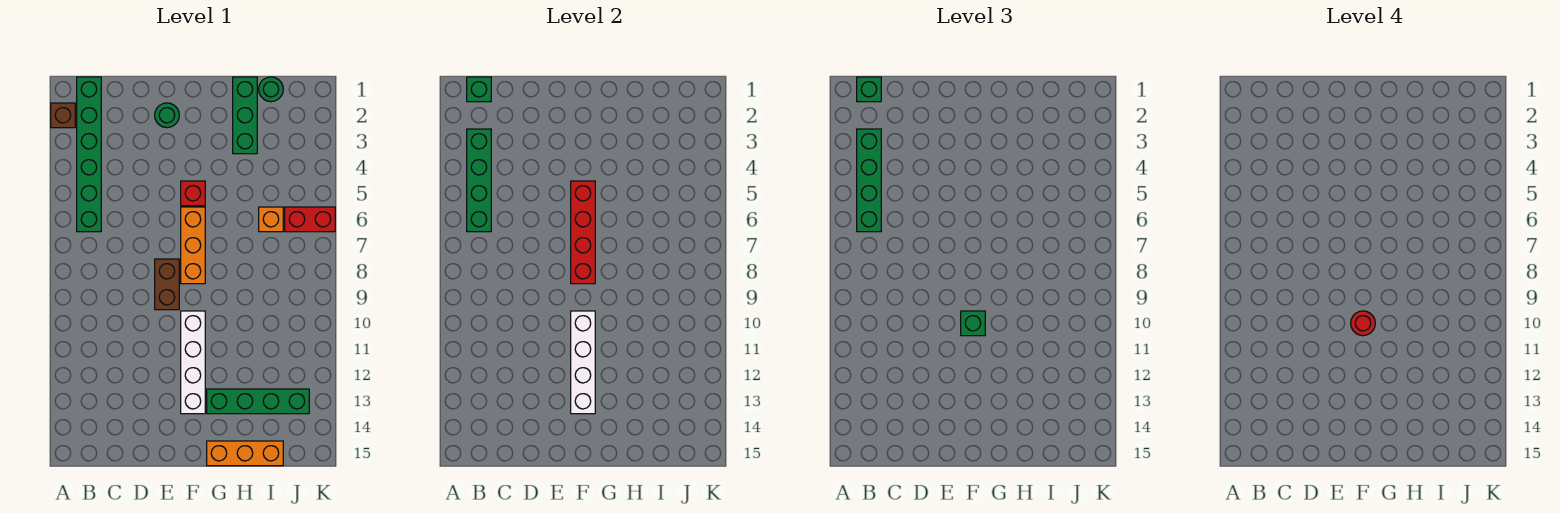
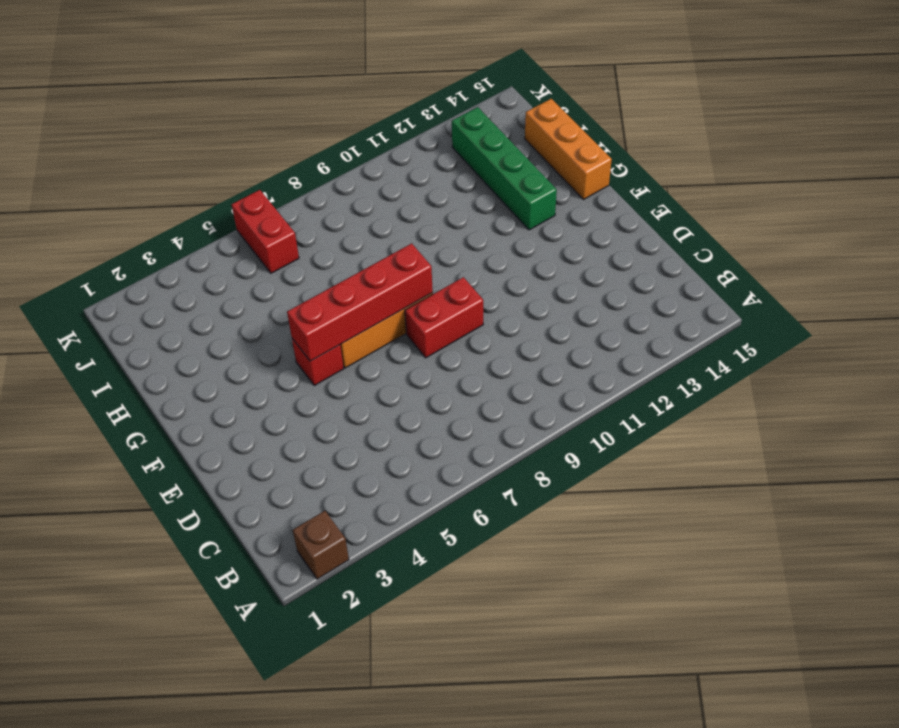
red brick E8:E9 level 1 -> brown brick E8:E9 level 1
none -> green brick B1:B6 level 1
none -> green round brick E2 level 1
none -> white brick F10:F13 level 1

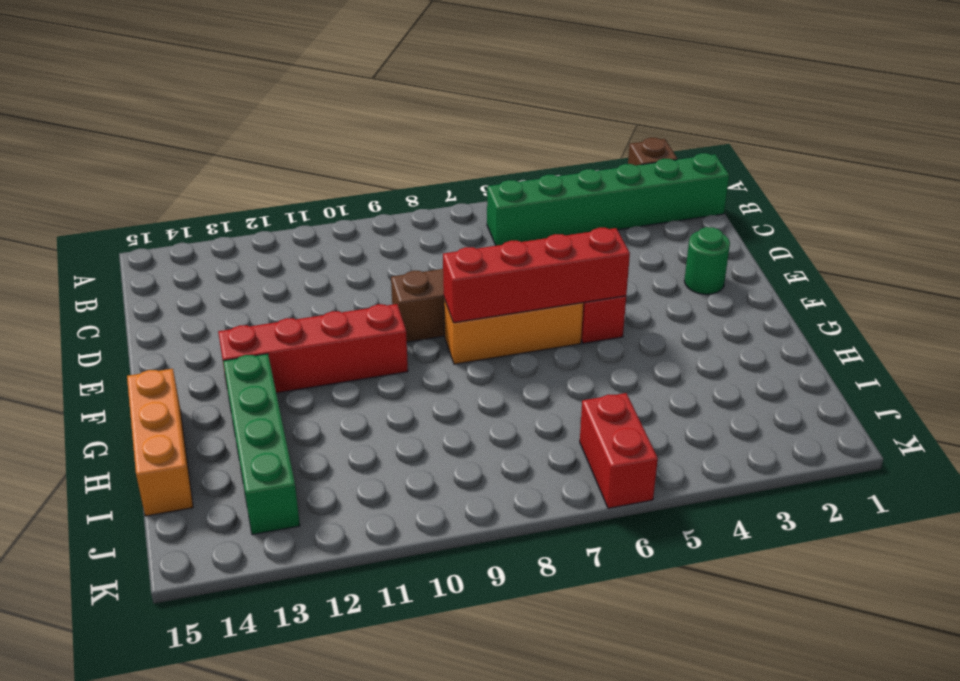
red brick F10:F13 level 1 -> white brick F10:F13 level 1
none -> green brick H1:H3 level 1
none -> green round brick I1 level 1
none -> orange brick I6 level 1

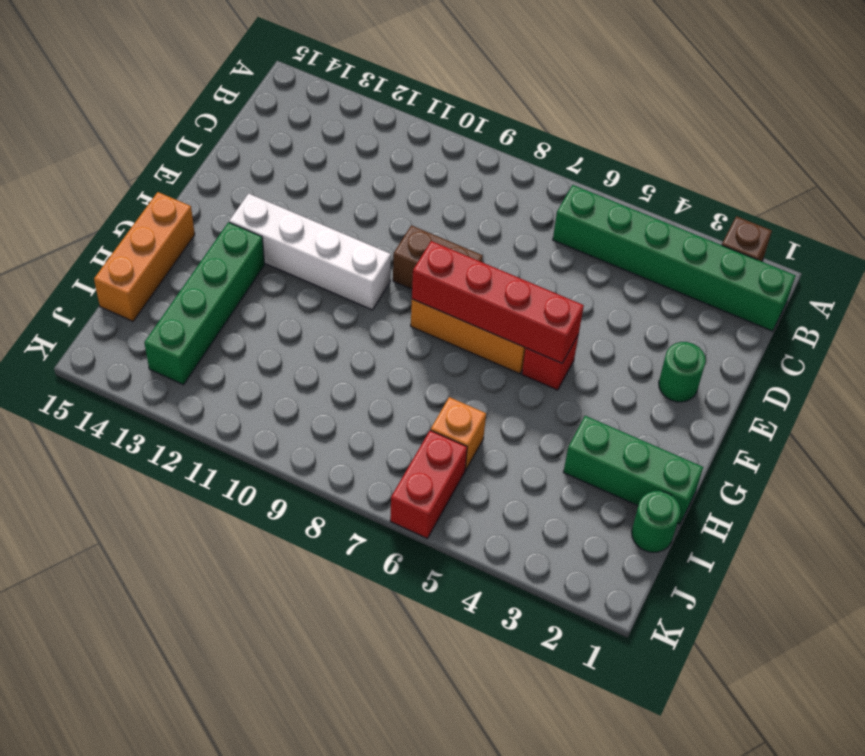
none -> green brick B1 level 2
none -> green brick B3:B6 level 2
none -> white brick F10:F13 level 2

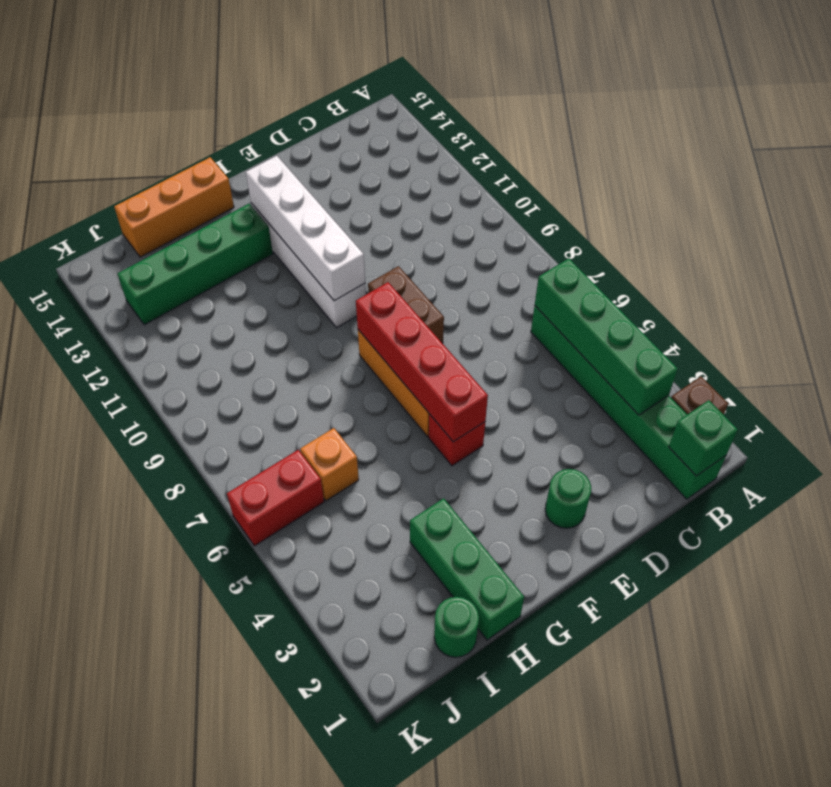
none -> green brick B1 level 3
none -> green brick B3:B6 level 3
none -> green brick F10 level 3

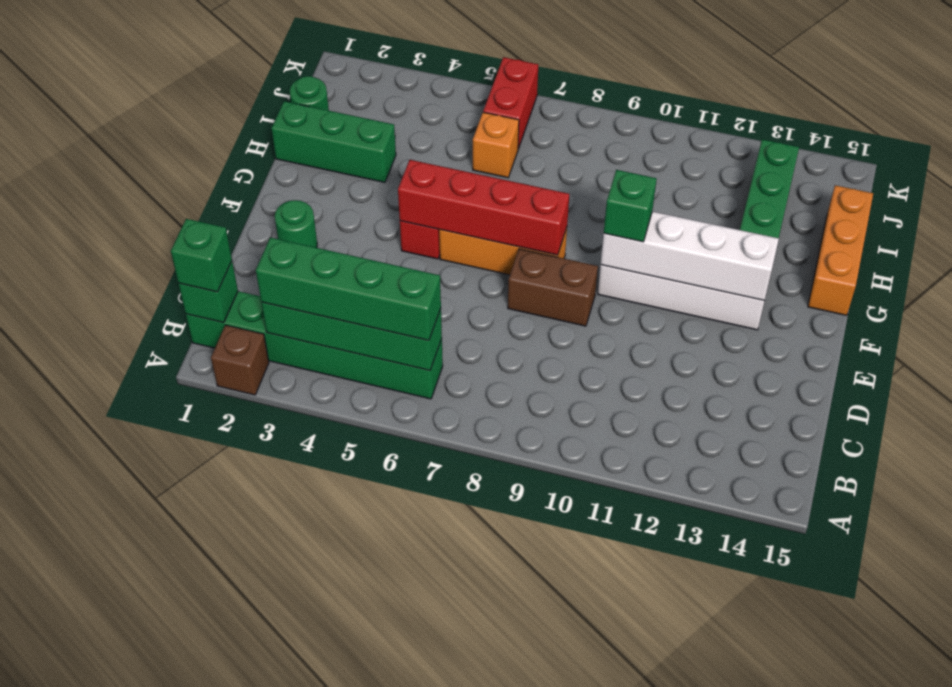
none -> red round brick F10 level 4

